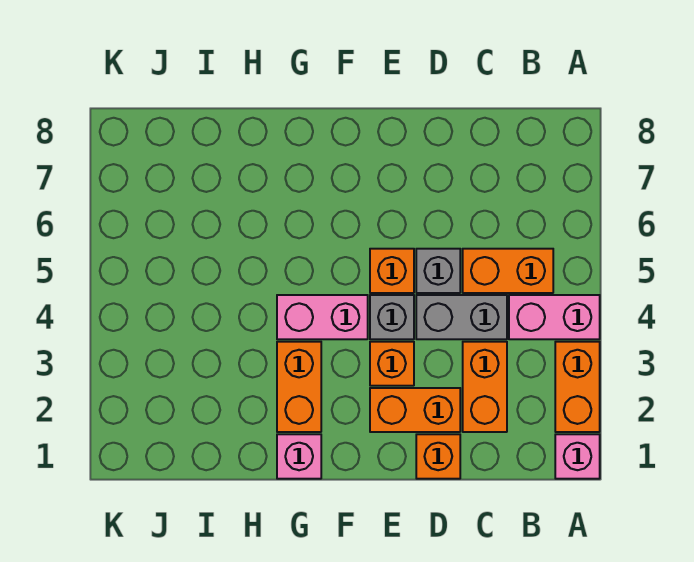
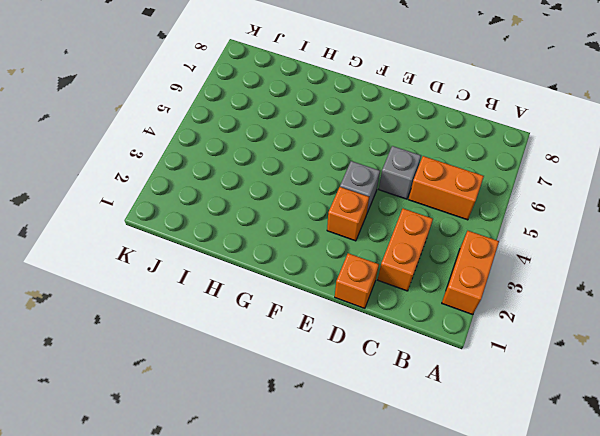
none -> pink brick A1 level 1
none -> pink brick A4:B4 level 1
none -> grey brick C4:D4 level 1

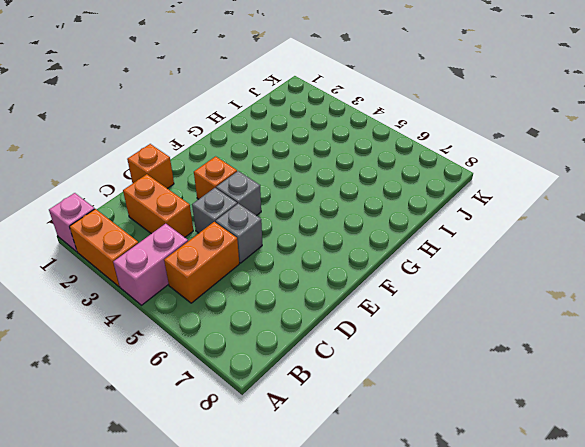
grey brick D4 level 1 -> grey brick C4:D4 level 1
none -> orange brick D2:E2 level 1
none -> orange brick E5 level 1
none -> pink brick F4:G4 level 1

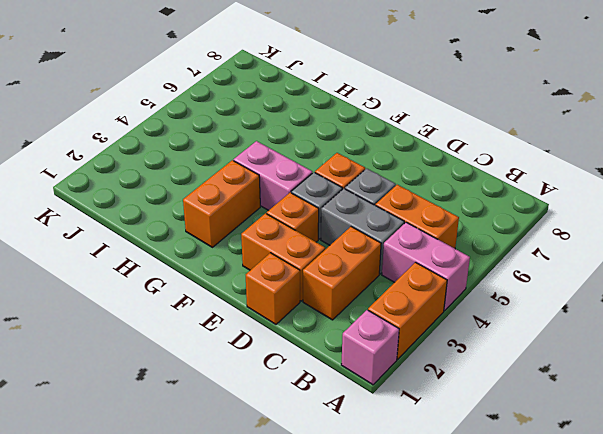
none -> pink brick G1 level 1

